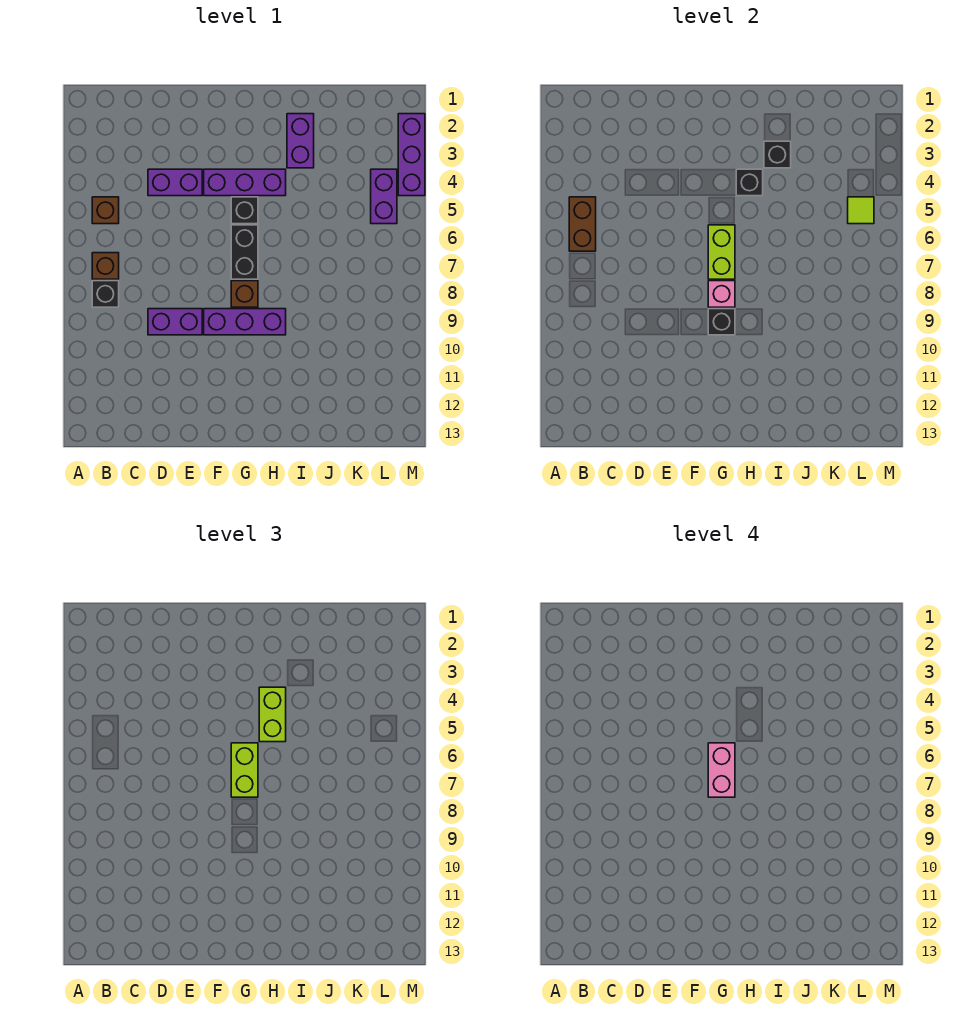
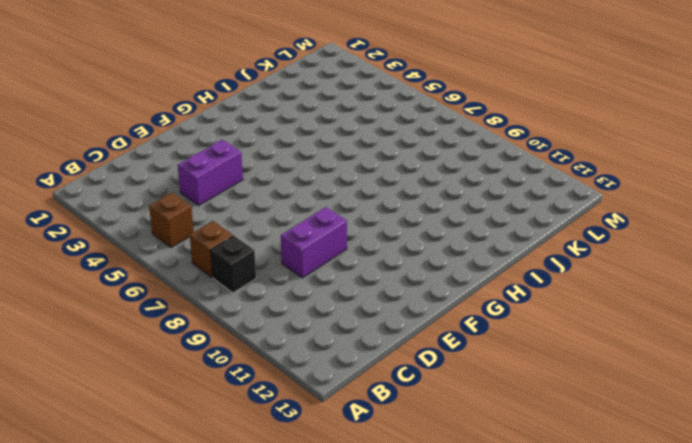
none -> purple brick F4:H4 level 1
none -> purple brick F9:H9 level 1
none -> black brick G5 level 1

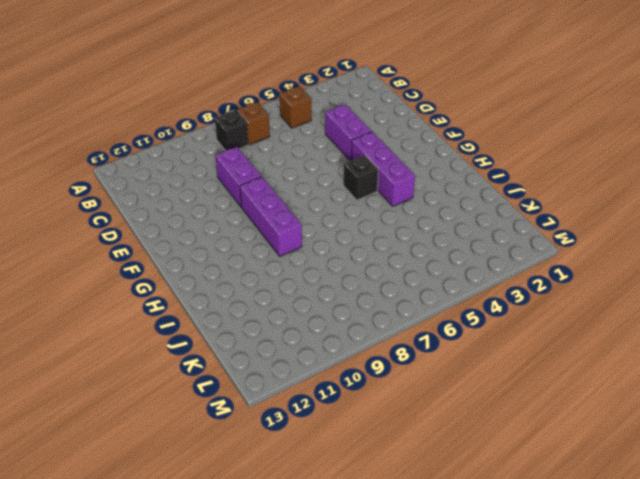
none -> black brick G6:G7 level 1
none -> brown brick G8 level 1
none -> purple brick I2:I3 level 1

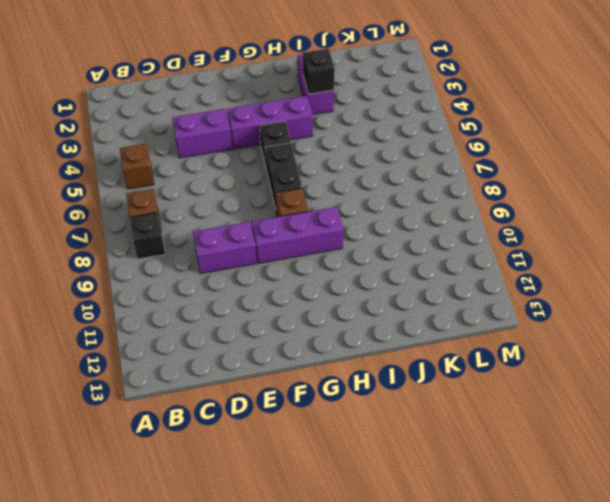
none -> purple brick L4:L5 level 1
none -> purple brick M2:M4 level 1
none -> brown brick B5:B6 level 2

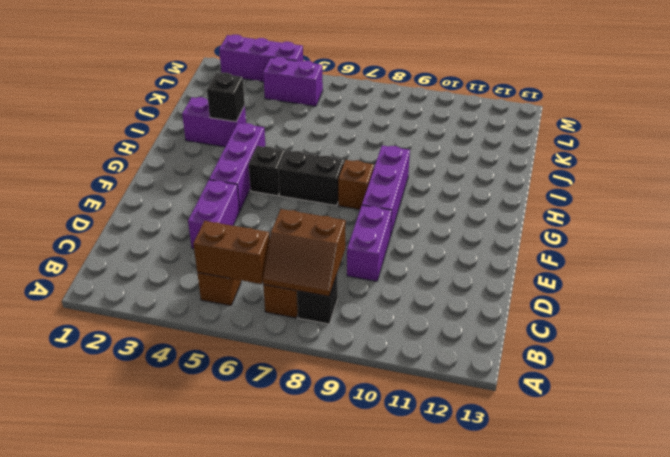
brown slope B7:C8 level 2 top C -> none
none -> lime brick G6:G7 level 2
none -> pink brick G8 level 2
none -> black brick G9 level 2

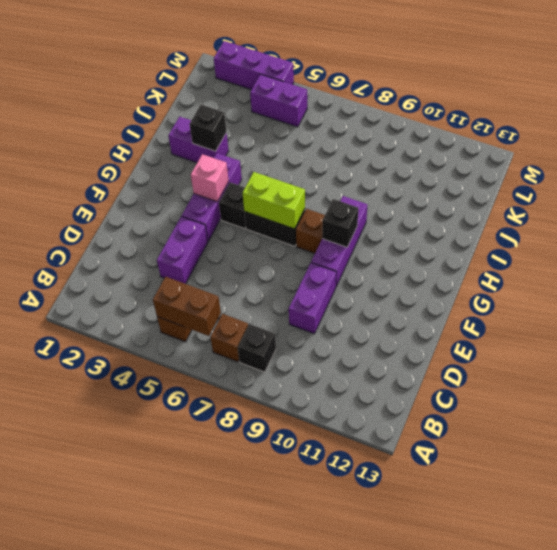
pink brick G4 level 2 -> pink brick G8 level 2
none -> black brick H4 level 2
none -> lime tile L5 level 2
none -> lime brick G6:G7 level 3

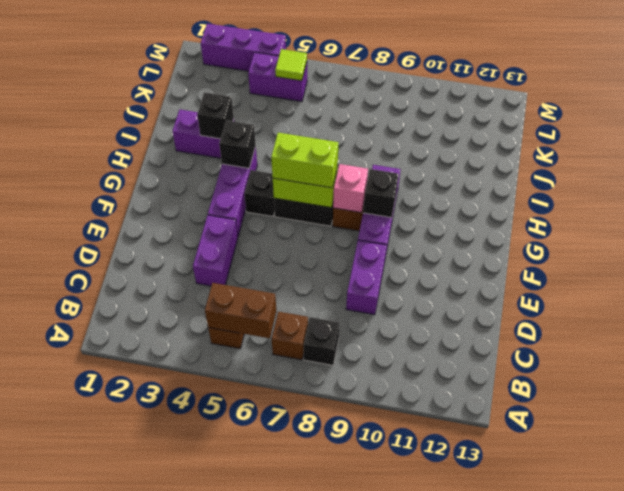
none -> lime brick H4:H5 level 3
none -> pink brick G6:G7 level 4

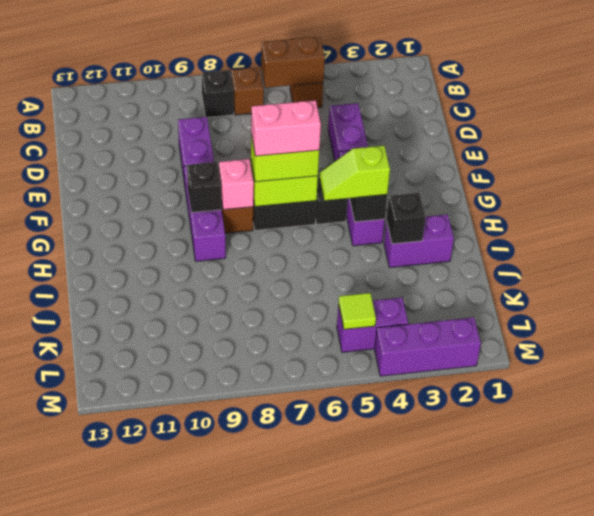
lime slope H4:H5 level 3 top 4 -> lime brick H4:H5 level 3

